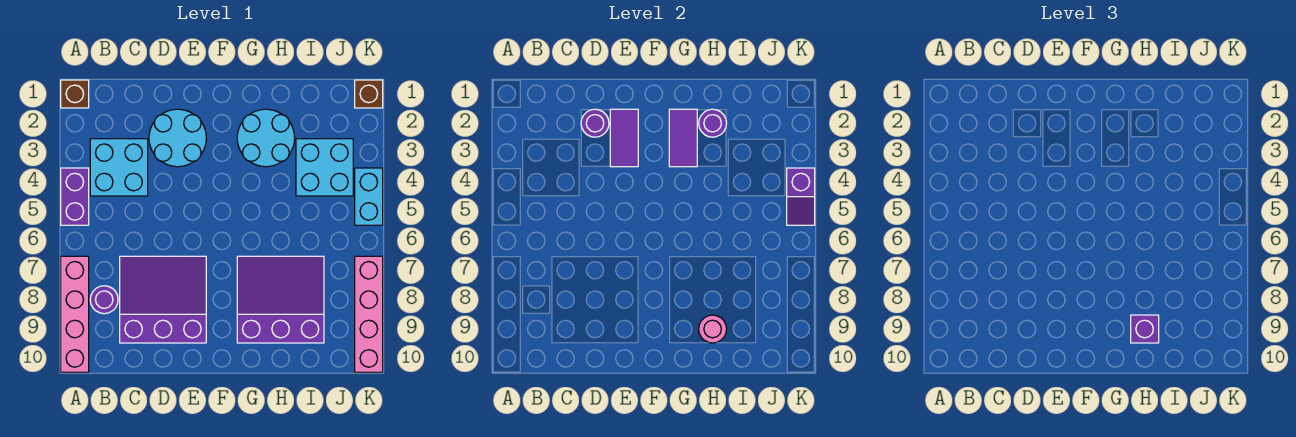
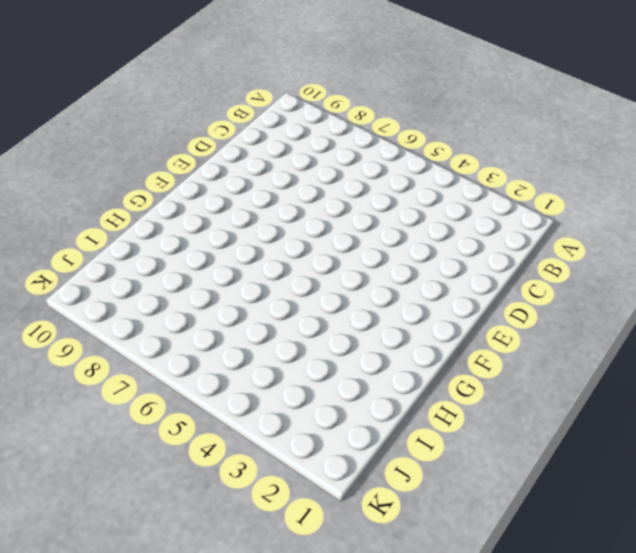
none -> brown brick A1 level 1
none -> purple brick A4:A5 level 1
none -> pink brick A7:A10 level 1

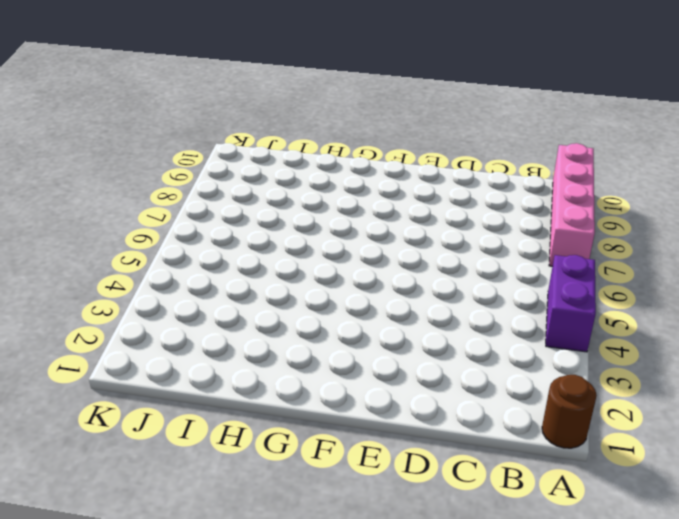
brown round brick A1 level 1 -> brown brick A1 level 1
none -> cyan brick B3:C4 level 1
none -> purple round brick B8 level 1
none -> purple slope C7:E9 level 1 top 9

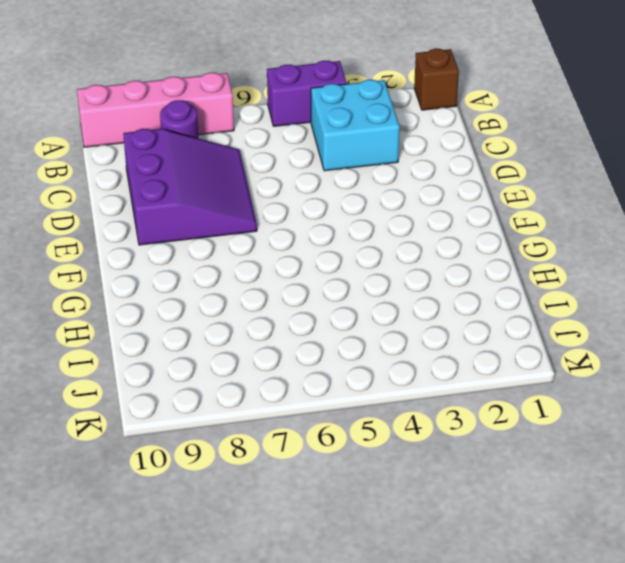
none -> cyan round brick D2:E3 level 1
none -> cyan round brick G2:H3 level 1
none -> purple slope G7:I9 level 1 top 9

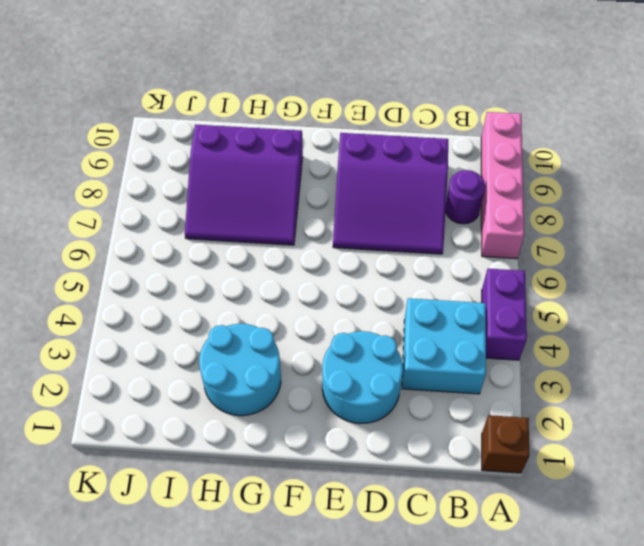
none -> cyan brick I3:J4 level 1
none -> brown brick K1 level 1
none -> cyan brick K4:K5 level 1

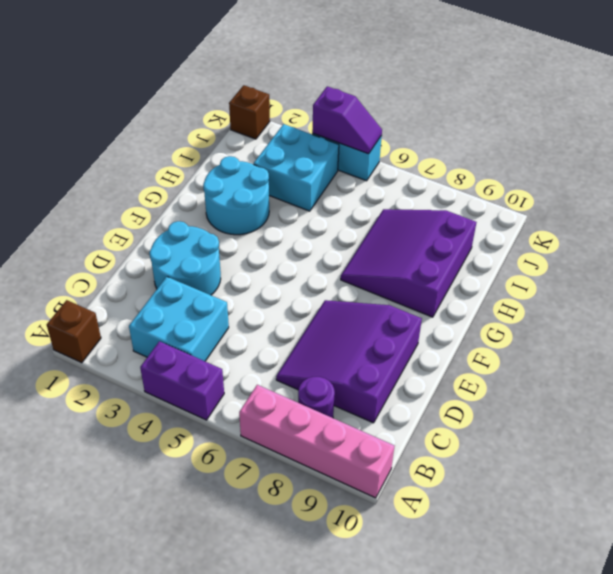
none -> pink brick K7:K10 level 1
none -> purple round brick D2 level 2
none -> purple tile E2:E3 level 2

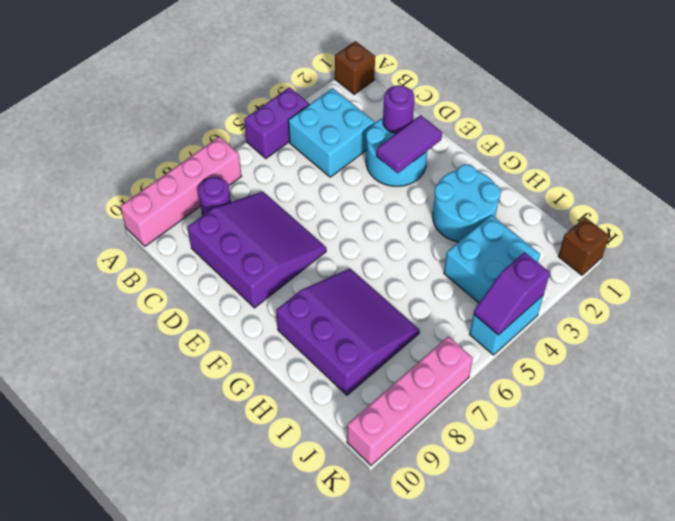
none -> purple tile G2:G3 level 2
none -> purple round brick H2 level 2
none -> pink round brick H9 level 2

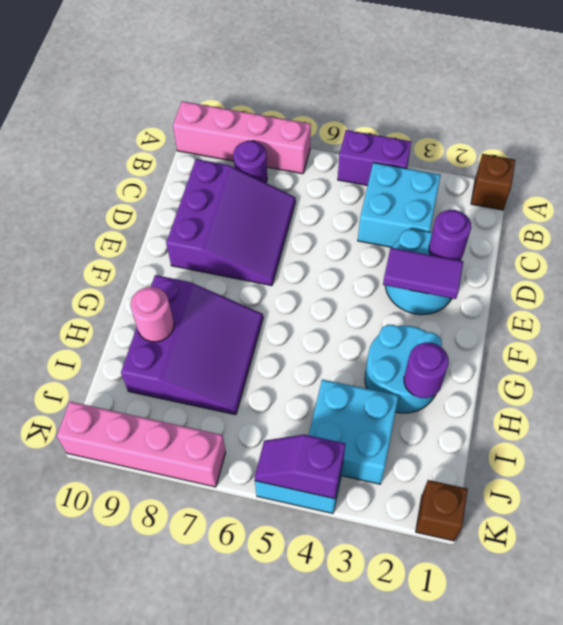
none -> purple tile G2:G3 level 2
none -> purple brick H9 level 3

